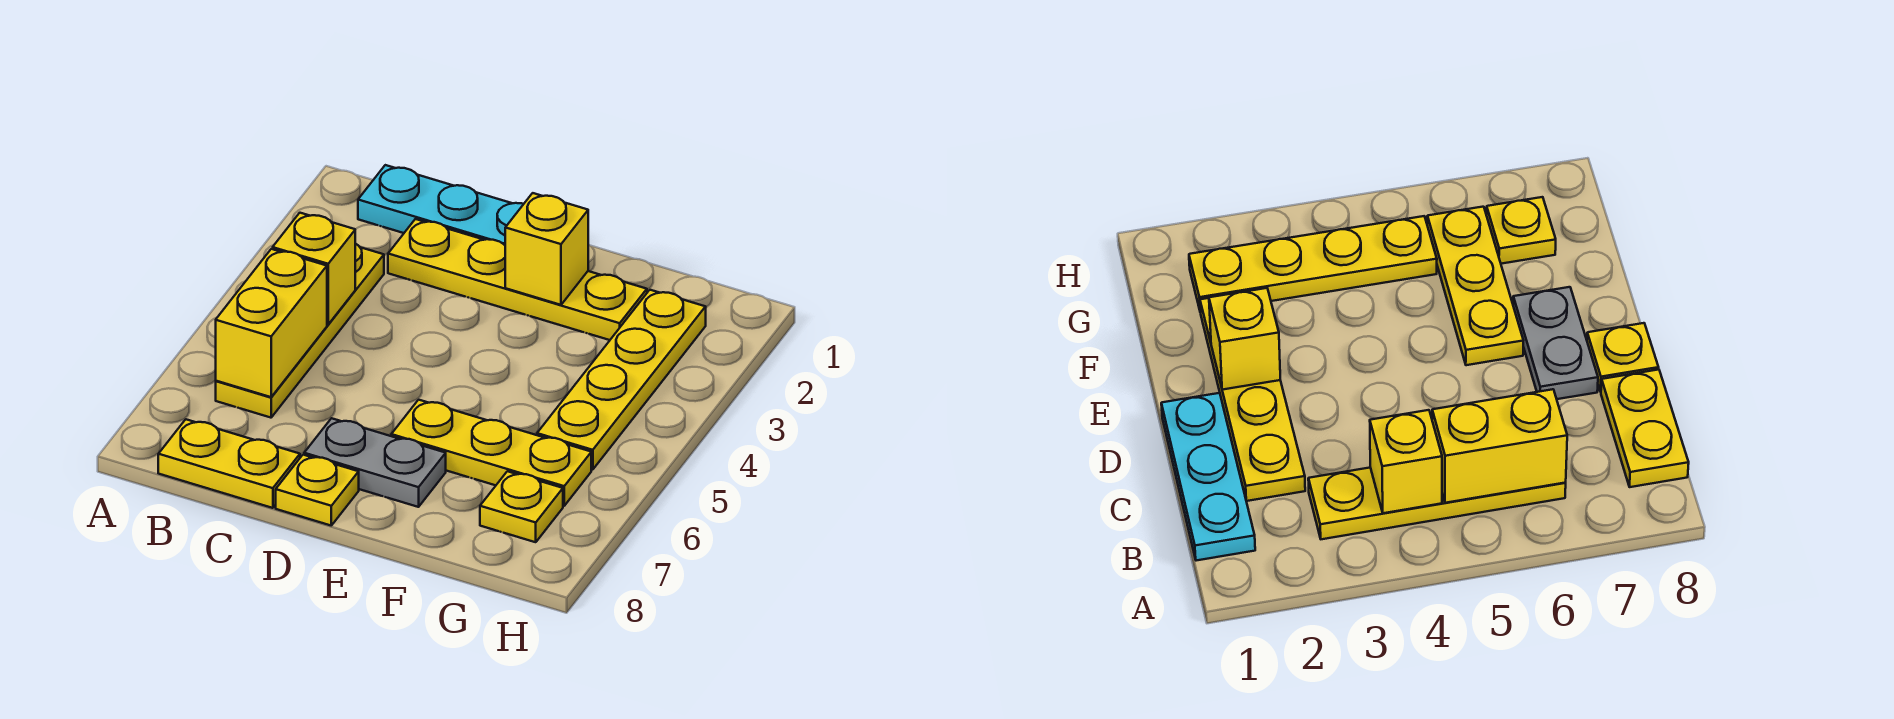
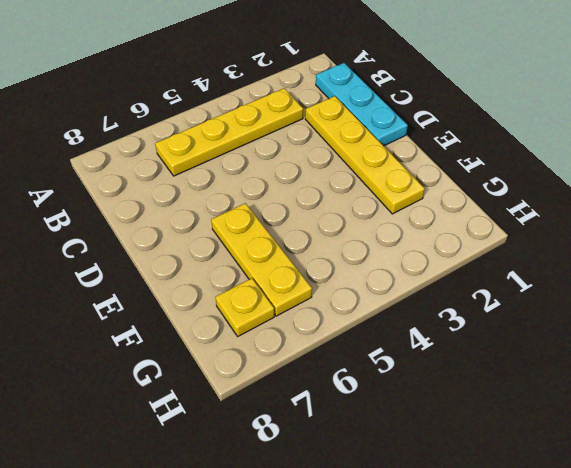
none -> yellow plate B8:C8 level 1
none -> grey plate D7:E7 level 1
none -> yellow plate D8 level 1

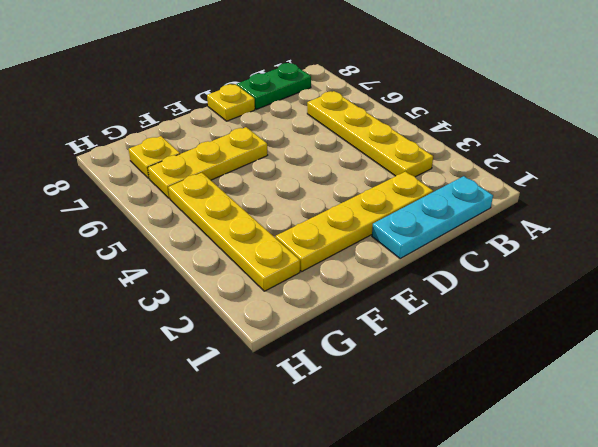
green plate B8:C8 level 1 -> yellow plate B8:C8 level 1
none -> grey plate D7:E7 level 1
none -> yellow brick B4 level 2
none -> yellow brick B5:B6 level 2

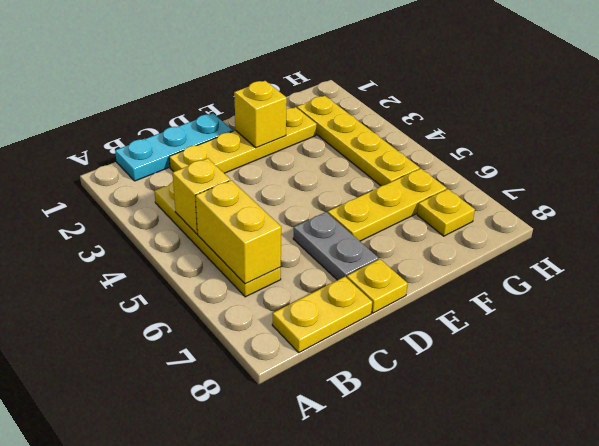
grey plate D6:D7 level 1 -> grey plate D7:E7 level 1

